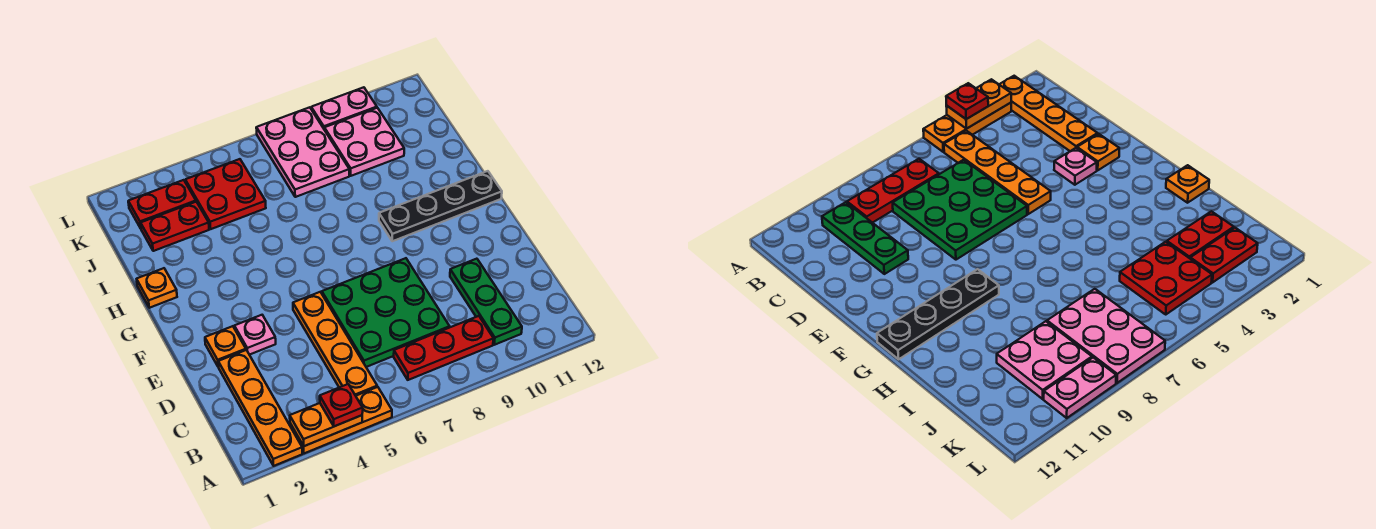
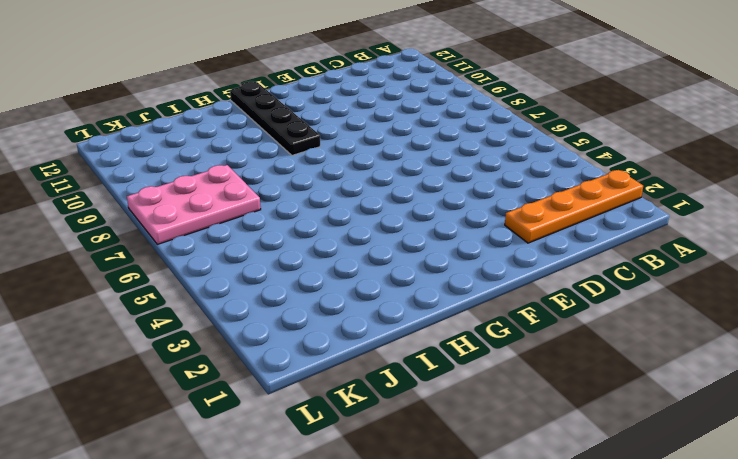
none -> orange plate A3:A5 level 1
none -> orange plate B5:E5 level 1
none -> red plate B7:B9 level 1

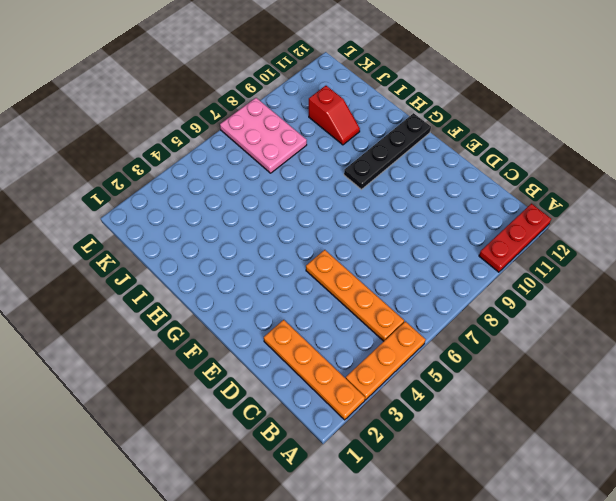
red plate A10:A12 level 1 -> red plate B7:B9 level 1
red slope I10:J10 level 1 top J -> pink plate J9:K10 level 1
none -> green plate B10:D10 level 1
none -> green plate C6:E8 level 1
none -> orange plate E2 level 1

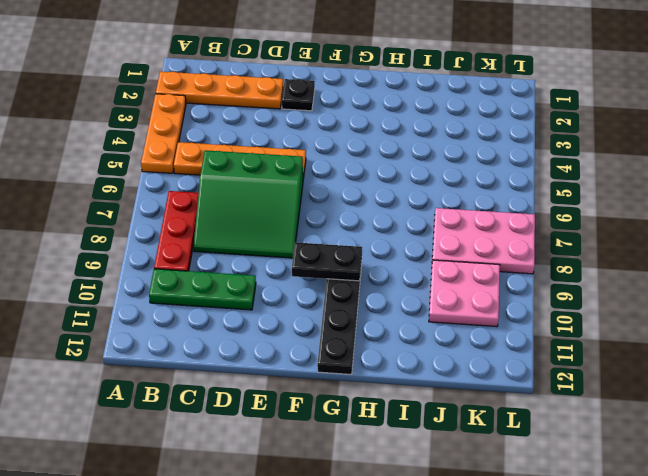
green slope C6:E8 level 1 top 6 -> green plate C6:E8 level 1
black plate E2 level 1 -> orange plate E2 level 1
black plate F9:G9 level 2 -> none
none -> pink plate E3 level 1
none -> orange plate H1 level 1
none -> red plate J2:J3 level 1

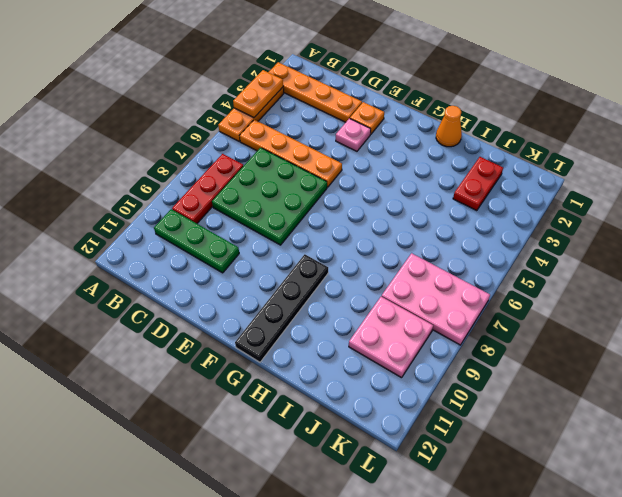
orange cone H1 level 1 -> orange plate H1 level 1
none -> red plate J4:K5 level 1
none -> red plate K2:K3 level 1
none -> pink plate L9:L10 level 1

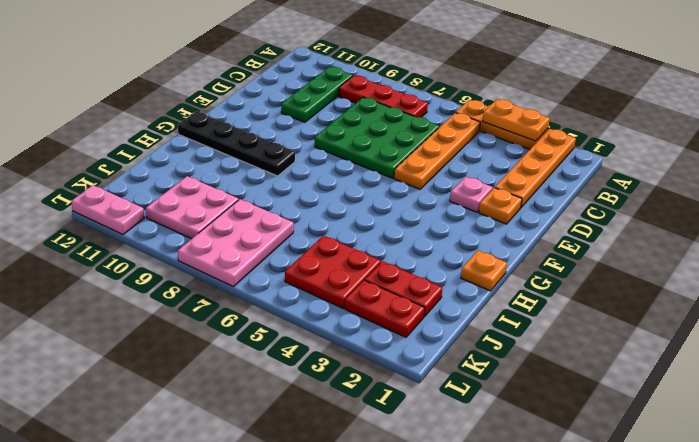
pink plate L11:L12 level 1 -> pink plate L9:L10 level 1
none -> red plate A4 level 3

